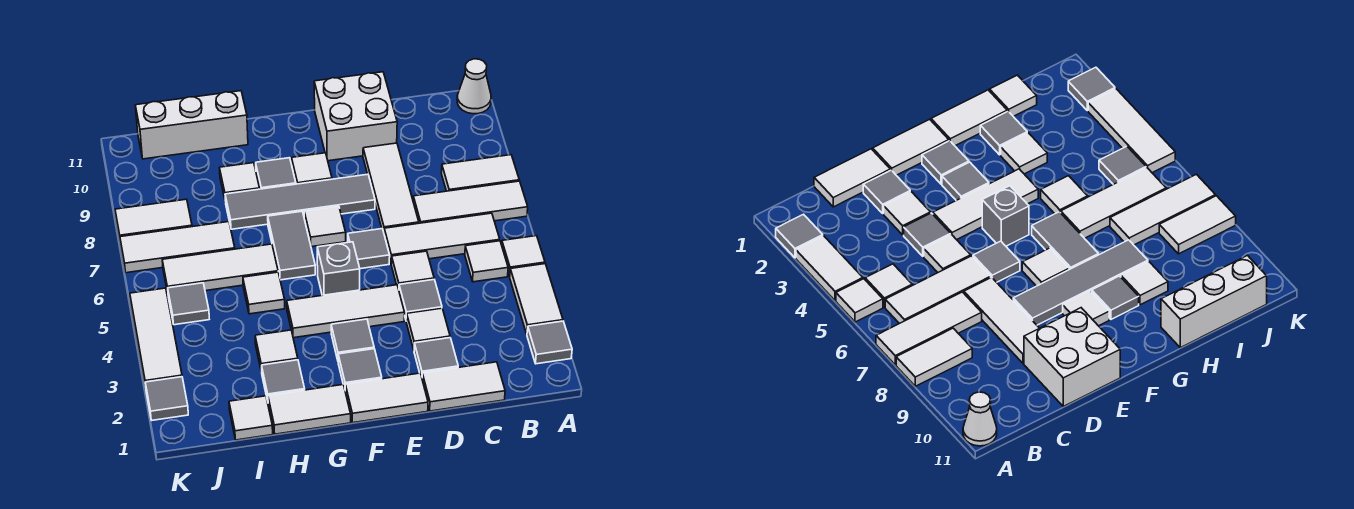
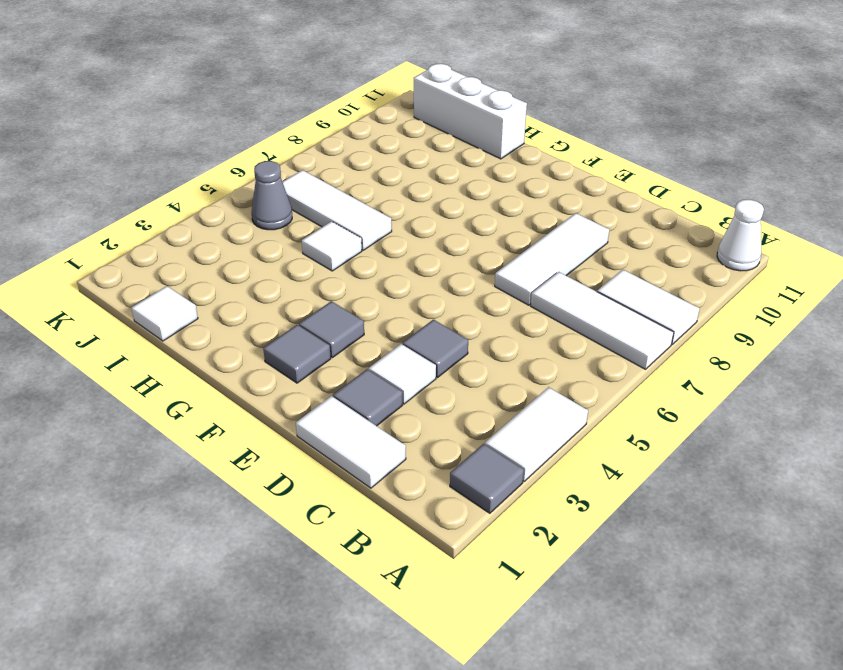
grey cone J5 level 1 -> grey tile J5 level 1
none -> white tile A5 level 1
none -> white tile B5 level 1
none -> white tile B6:D6 level 1
none -> white tile D5 level 1

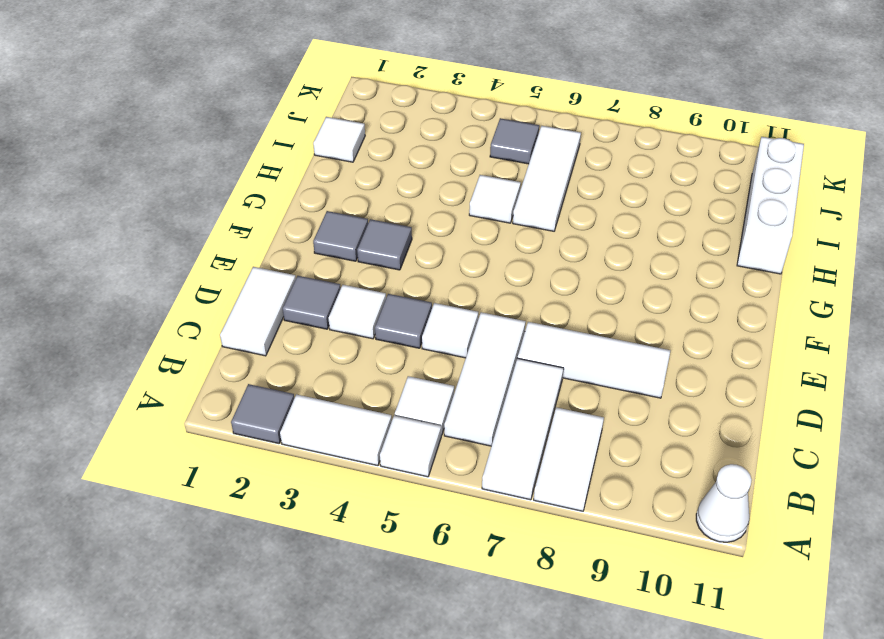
none -> white brick D10:E11 level 1
none -> white tile E1:F1 level 1
none -> white tile E4:G4 level 1
none -> grey tile E6 level 1

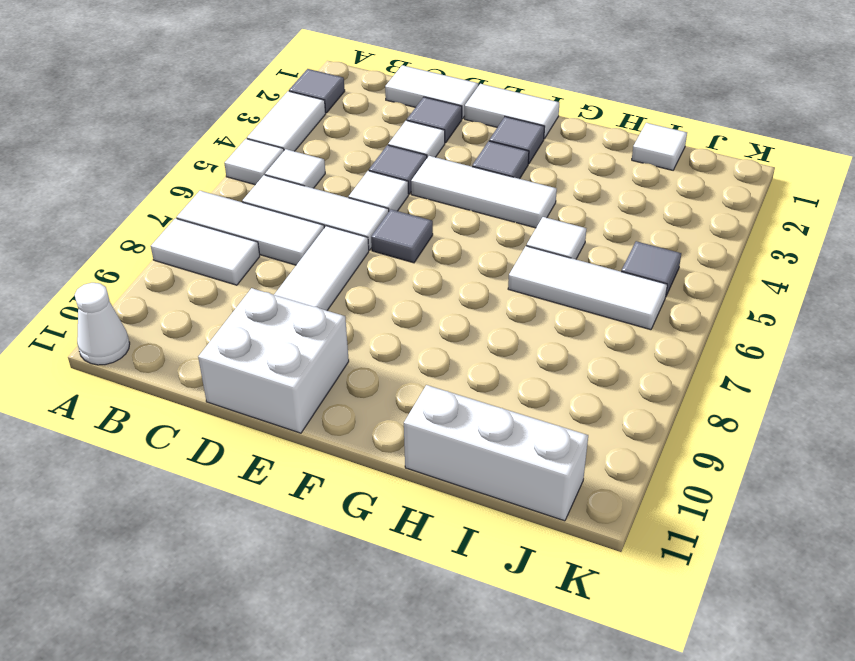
none -> grey tile E8:H8 level 1
none -> grey brick F5 level 1
none -> white tile F7 level 1
none -> white tile F9 level 1

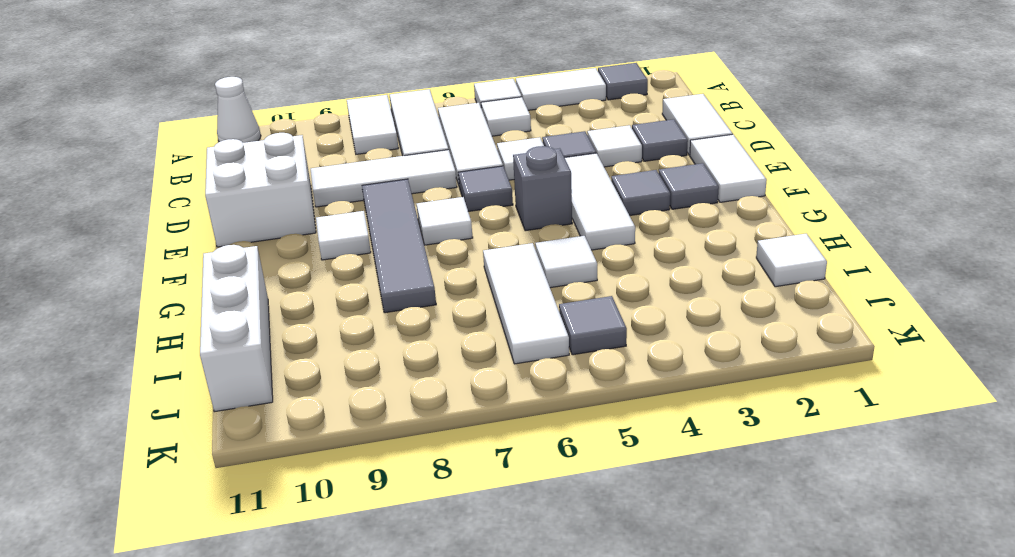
none -> white tile G1:H1 level 1
none -> grey tile G6:G7 level 1
none -> grey tile G9 level 1
none -> grey tile H2 level 1

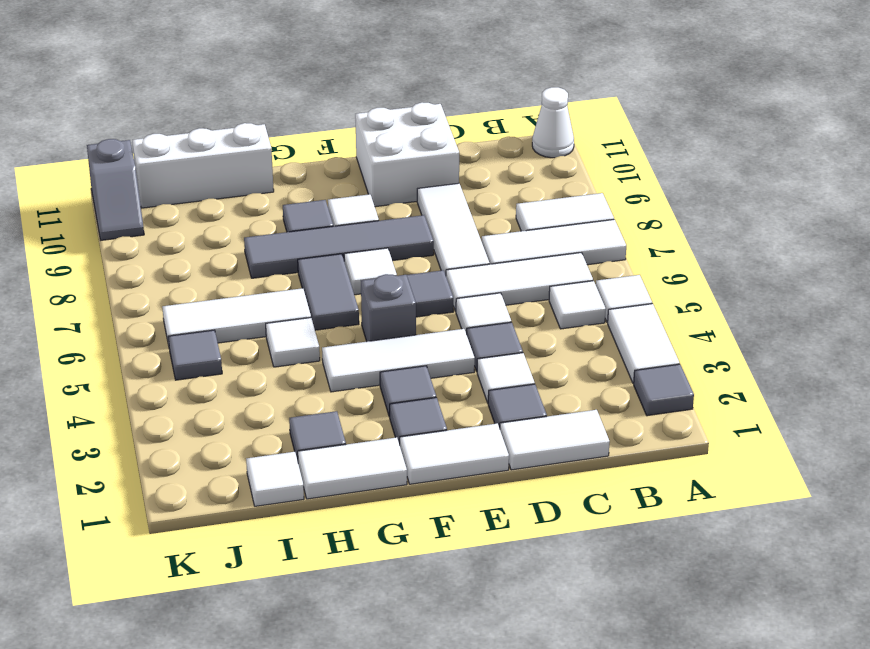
grey slope K10:K11 level 1 top 11 -> none
none -> white tile H3 level 1
none -> white tile H9 level 1
none -> white tile I7:K7 level 1
none -> white tile J8:K8 level 1

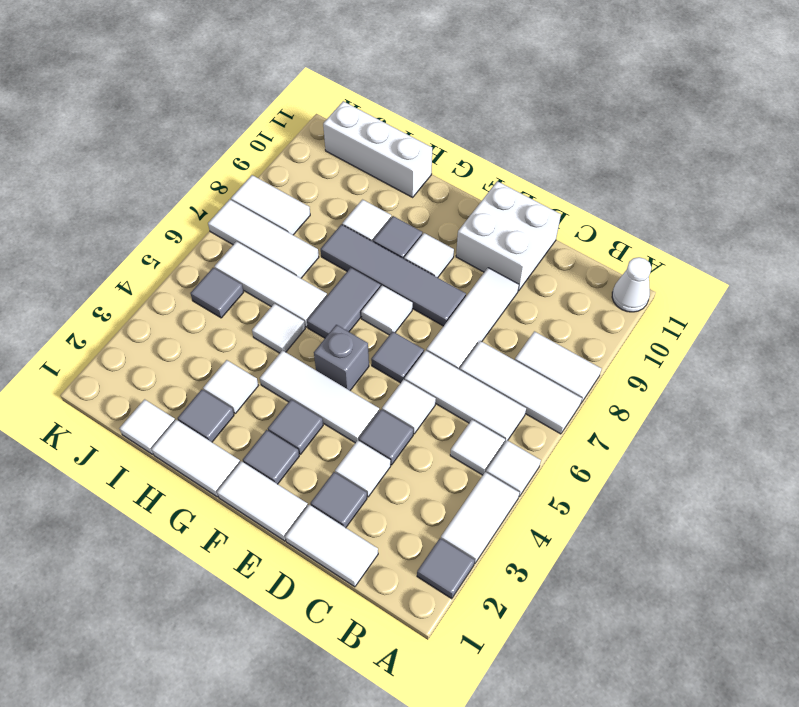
none -> grey tile K2 level 1
none -> white tile K3:K5 level 1

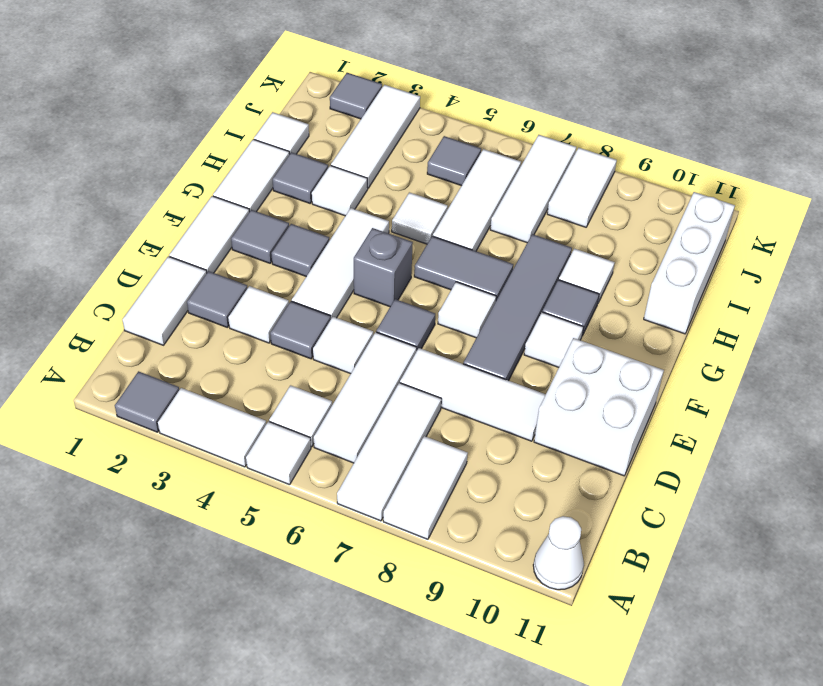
white tile I3:K3 level 1 -> white tile K3:K5 level 1

